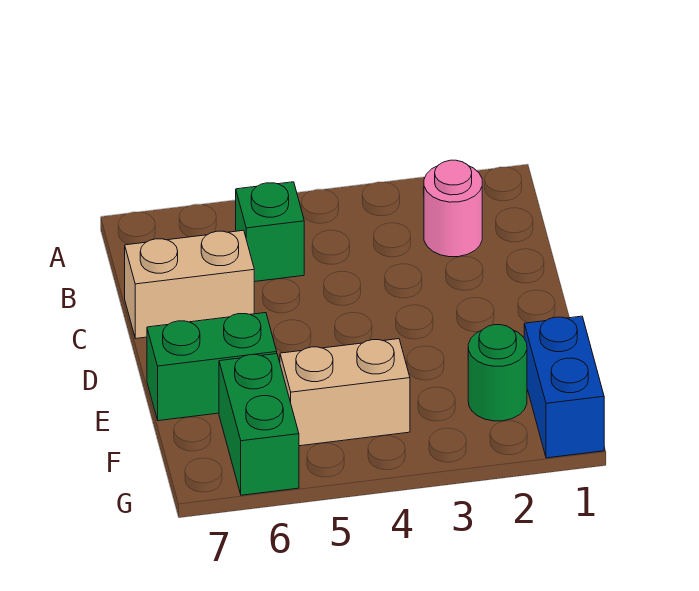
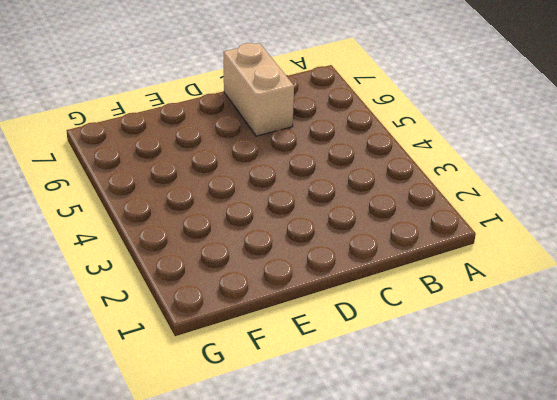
none -> pink round brick B2 level 1
none -> green brick B5 level 1

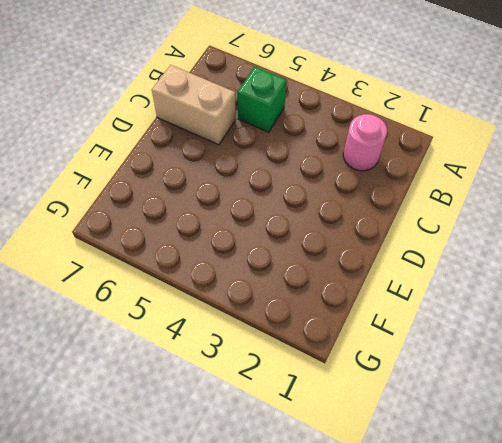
none -> green brick E6:E7 level 1
none -> blue brick F1:G1 level 1

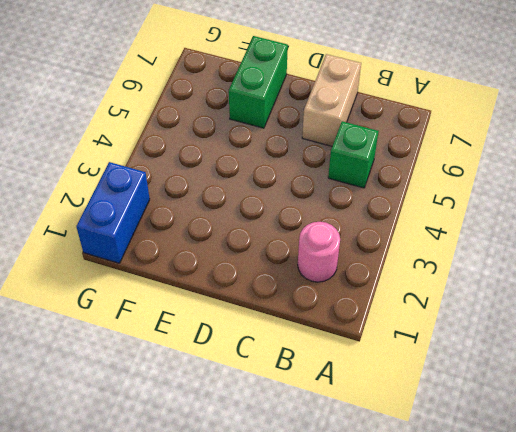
blue brick G1:G2 level 1 -> blue brick F1:G1 level 1
none -> green round brick F2 level 1
none -> tan brick F4:F5 level 1

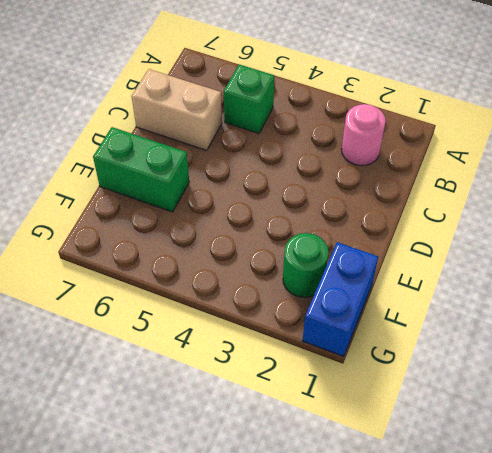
none -> tan brick F4:F5 level 1
none -> green brick F6:G6 level 1

